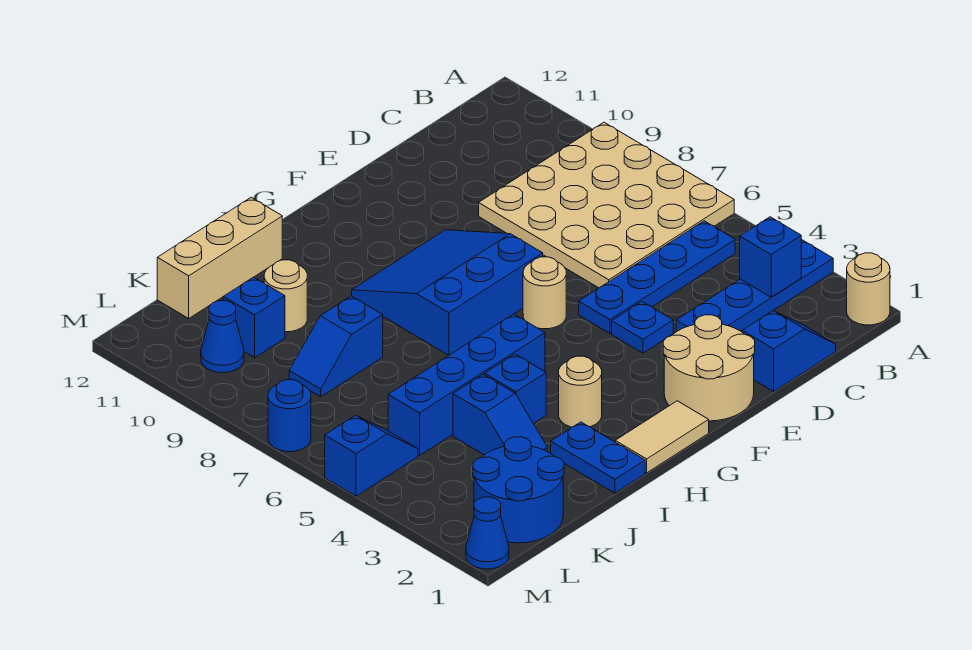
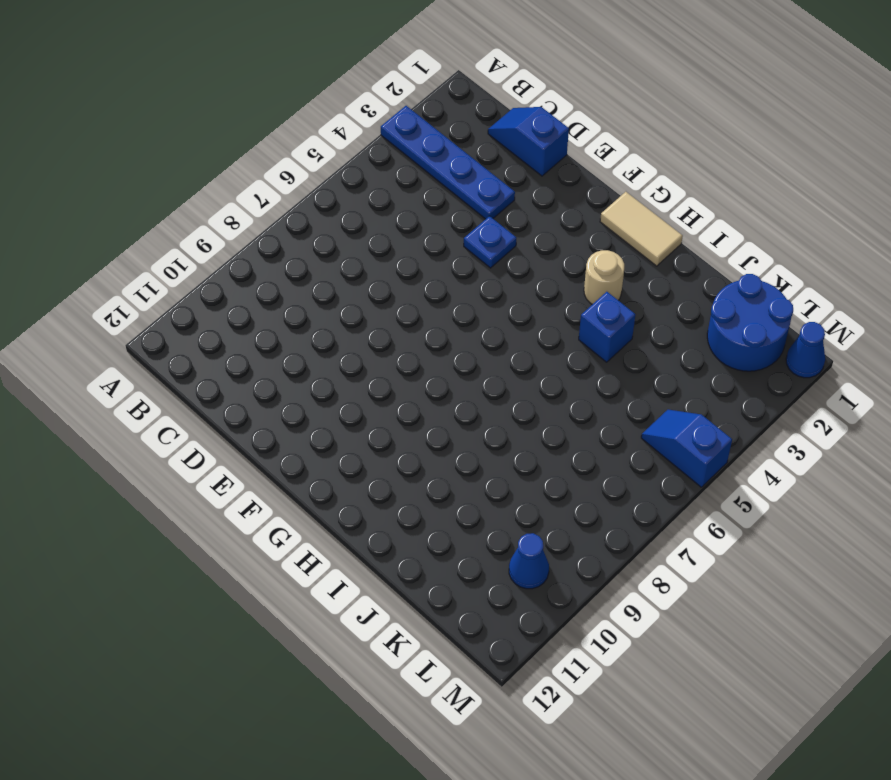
none -> tan round brick A1 level 1
none -> tan plate A6:D9 level 1
none -> blue plate B5:E5 level 1

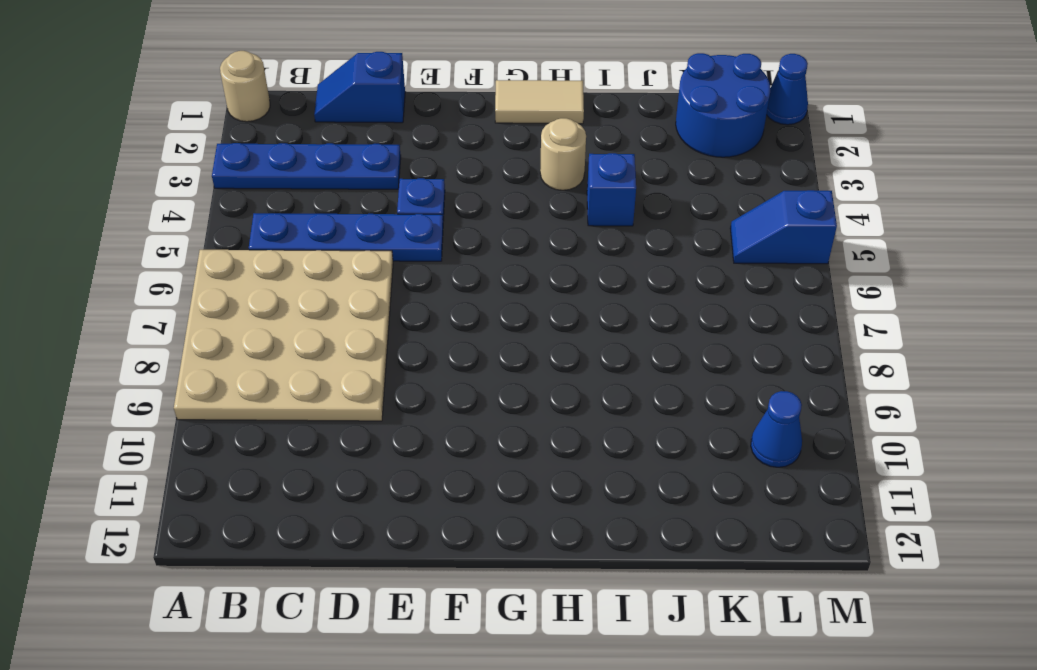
none -> tan round brick E1:F2 level 1
none -> tan round brick F6 level 1
none -> blue slope F7:H9 level 1 top 7

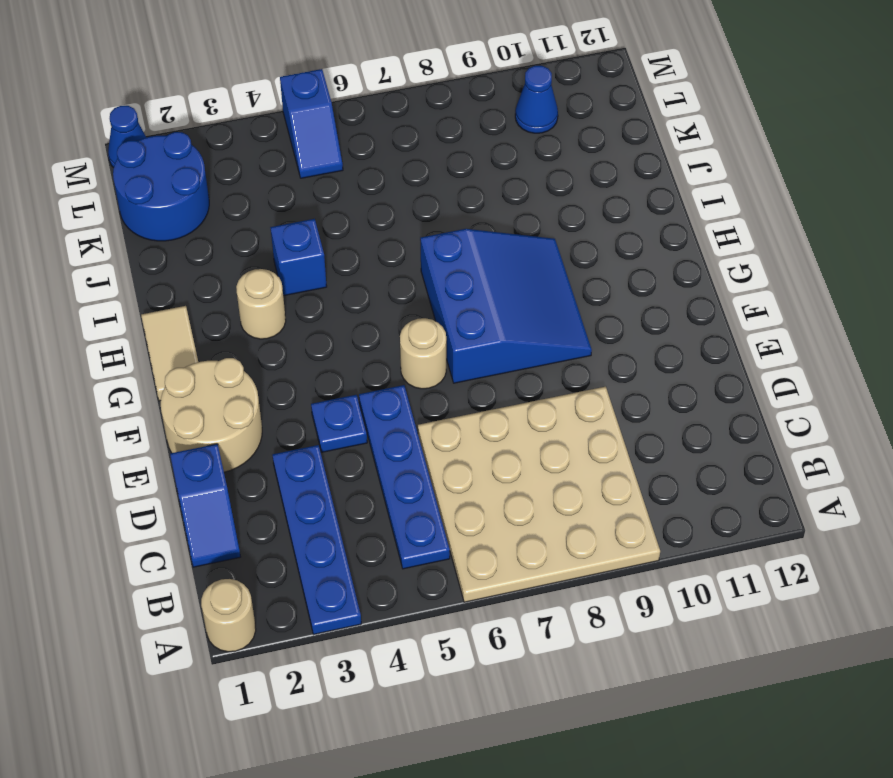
none -> blue brick H5:K5 level 1
none -> blue plate I1:I2 level 1
none -> tan brick I12:K12 level 1

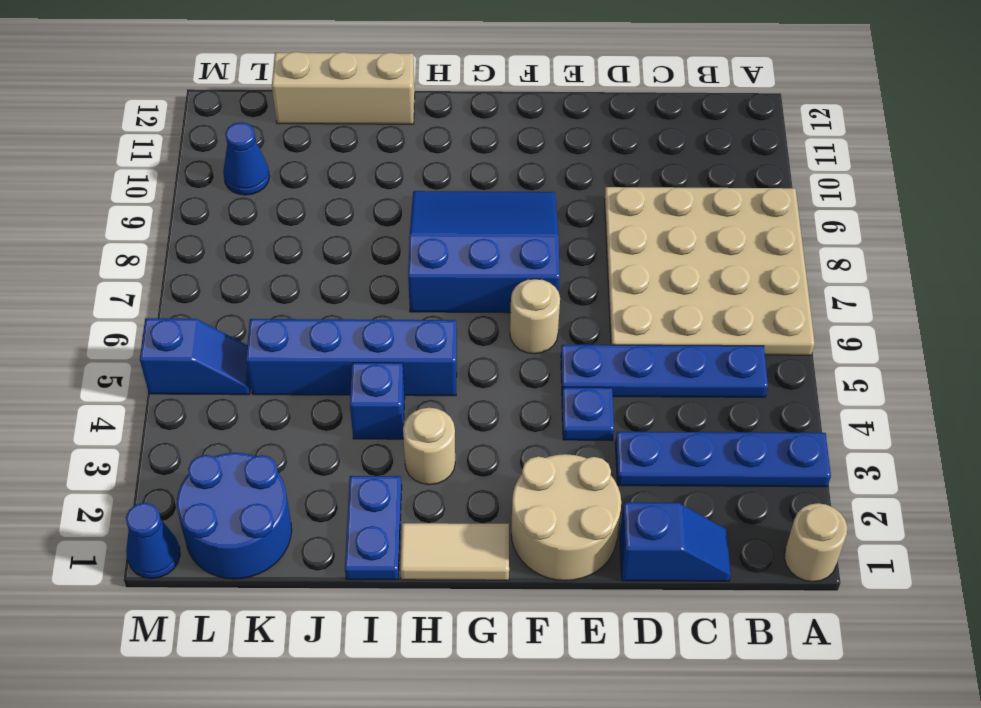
none -> blue slope J3:J4 level 1 top 4
none -> blue slope J8:K8 level 1 top J
none -> tan round brick J10 level 1

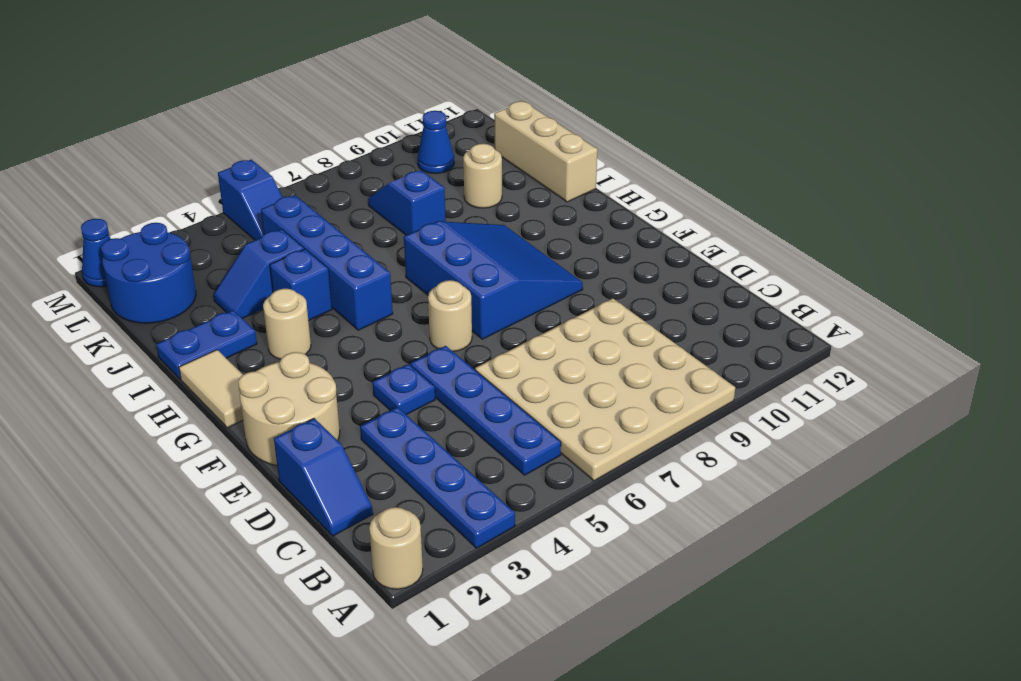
none -> blue brick K10 level 1
none -> blue round brick M7 level 1
none -> blue brick B3 level 2

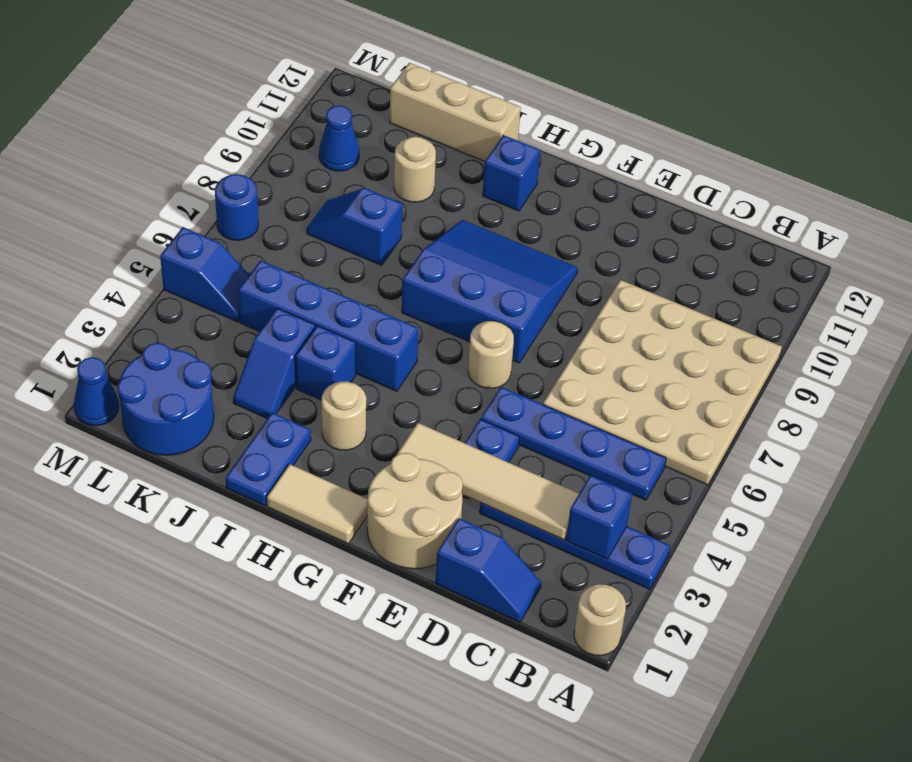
tan tile C3:F3 level 2 -> none
blue brick H11 level 1 -> blue brick K10 level 1

